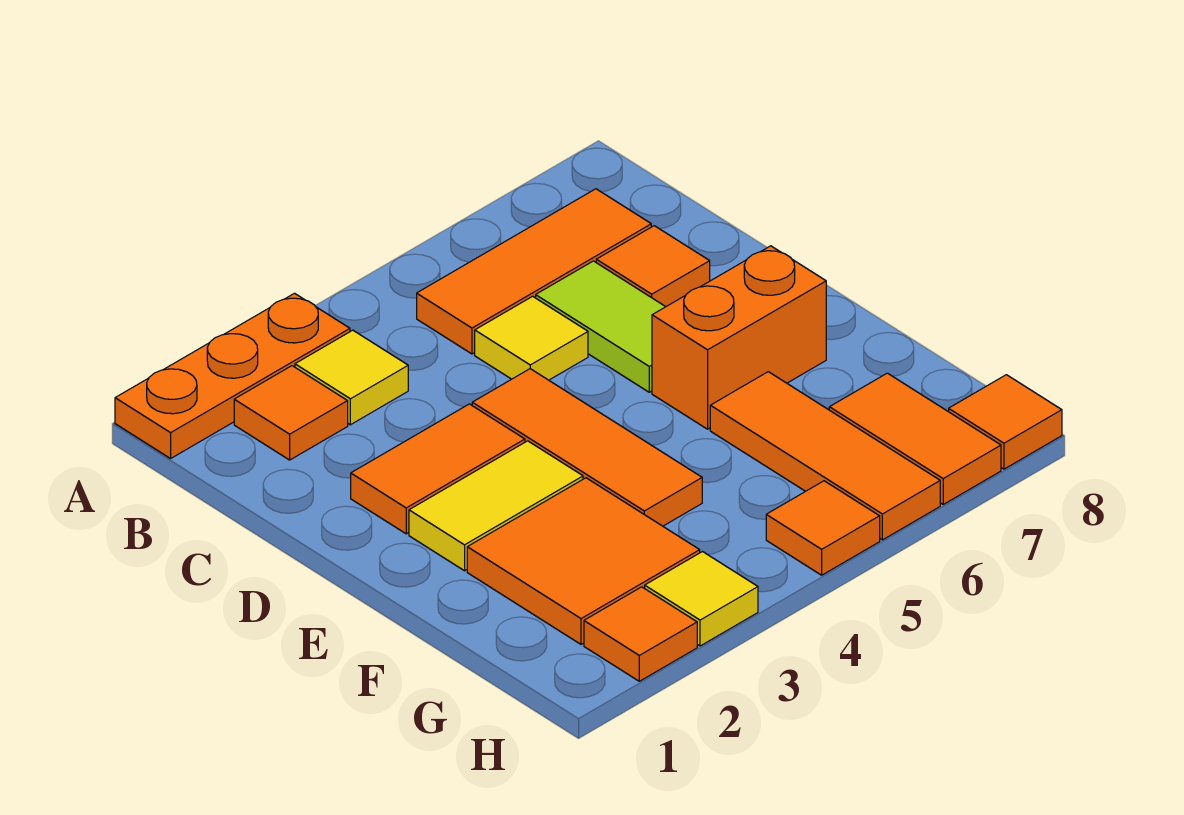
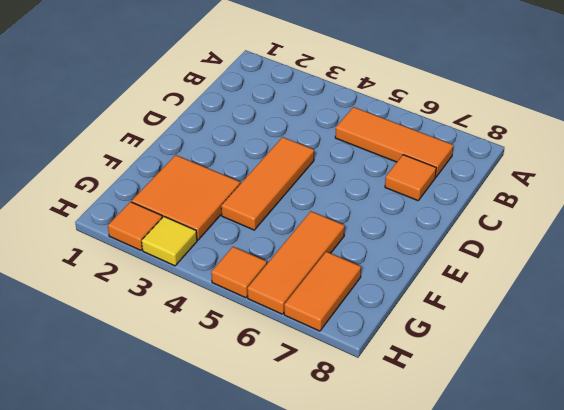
none -> orange plate A1:A3 level 1
none -> orange tile B2 level 1
none -> yellow tile B3 level 1

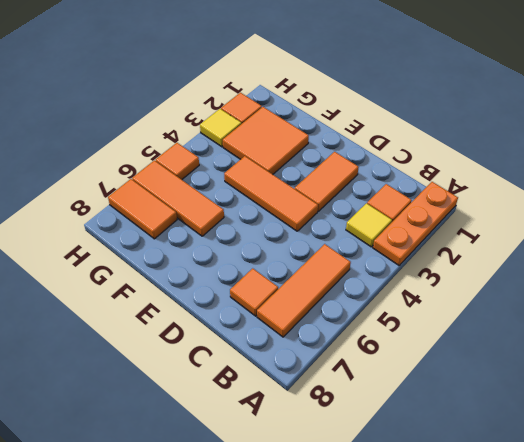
none -> yellow tile C5 level 1
none -> lime tile C6:D6 level 1
none -> yellow tile E2:E3 level 1

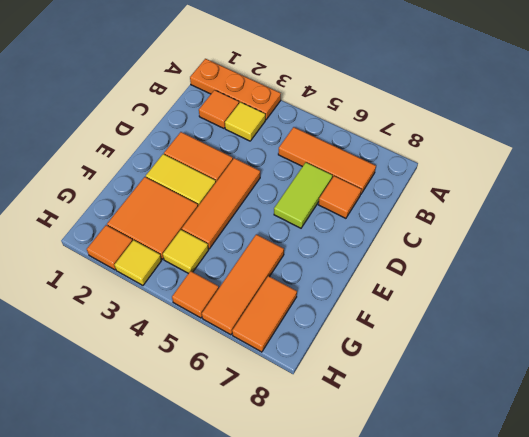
yellow tile G4 level 1 -> yellow tile C5 level 1
none -> orange brick E6:E7 level 1
none -> orange tile H8 level 1

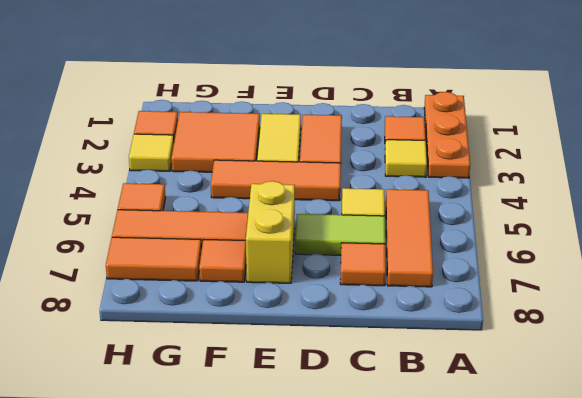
yellow brick E6:E7 level 1 -> orange brick E6:E7 level 1
orange tile F7 level 1 -> orange tile H8 level 1

